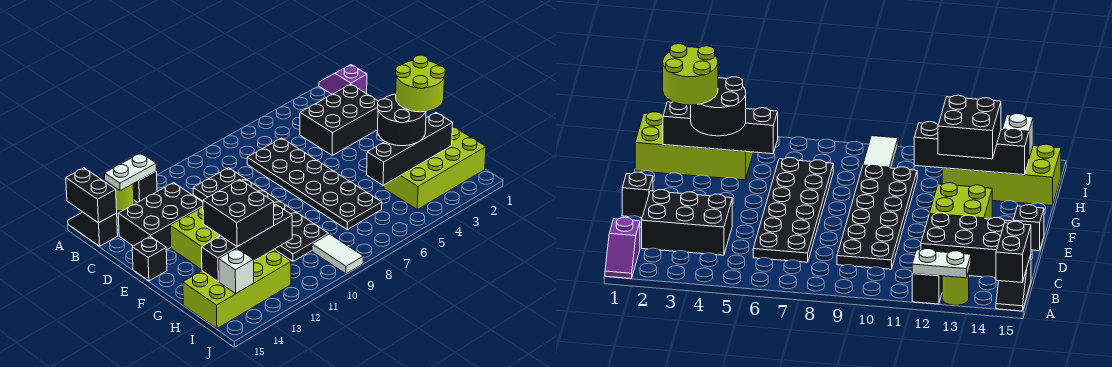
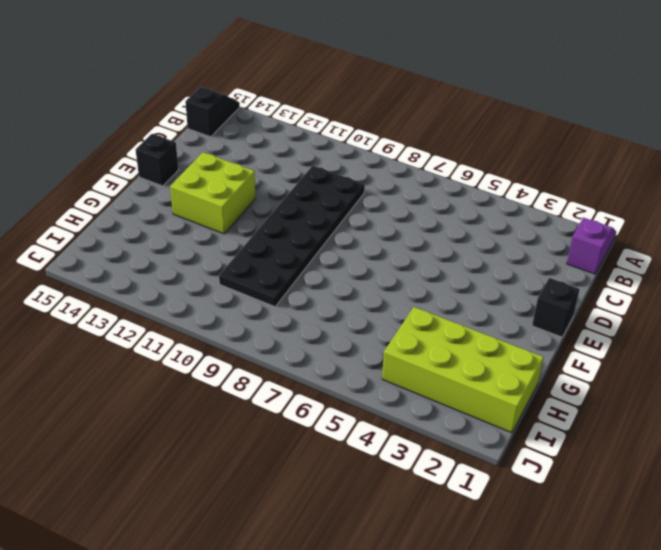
none -> black brick A12 level 1
none -> lime round brick A13 level 1
none -> black brick C2:D4 level 1

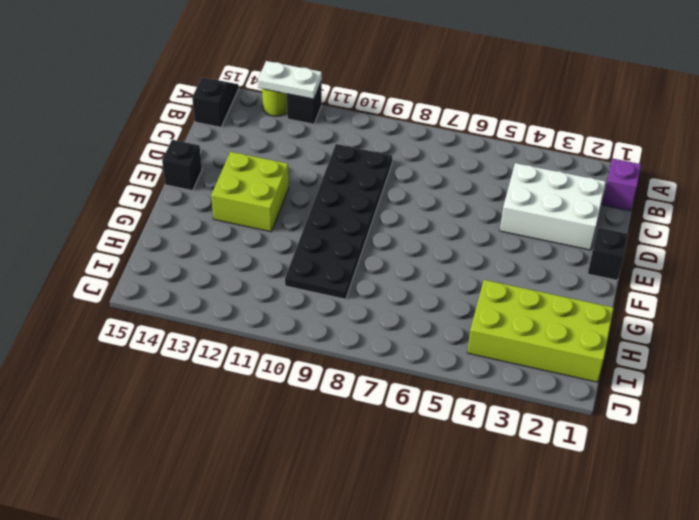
white brick C2:D4 level 1 -> black brick C2:D4 level 1
none -> black plate C6:H7 level 1
none -> black brick C12:D14 level 1
none -> lime brick H12:I15 level 1

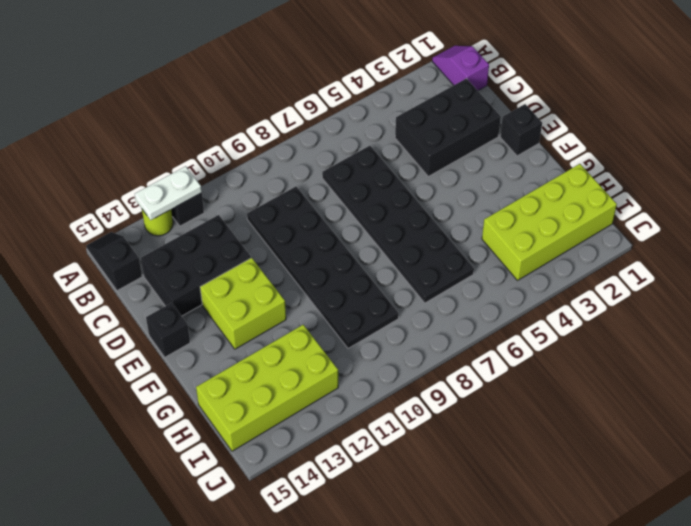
none -> white tile I9:J9 level 1
none -> black brick A15:B15 level 2
none -> black brick H2:H5 level 2

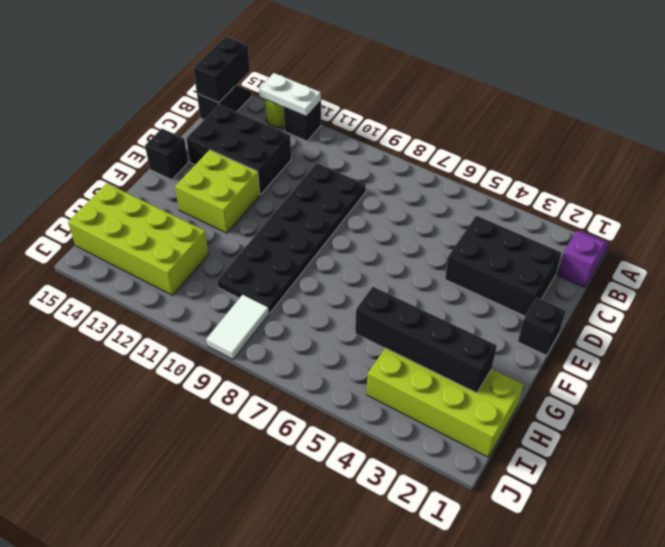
none -> black plate C6:H7 level 1
none -> black brick H11:H14 level 2
none -> white brick I14 level 2

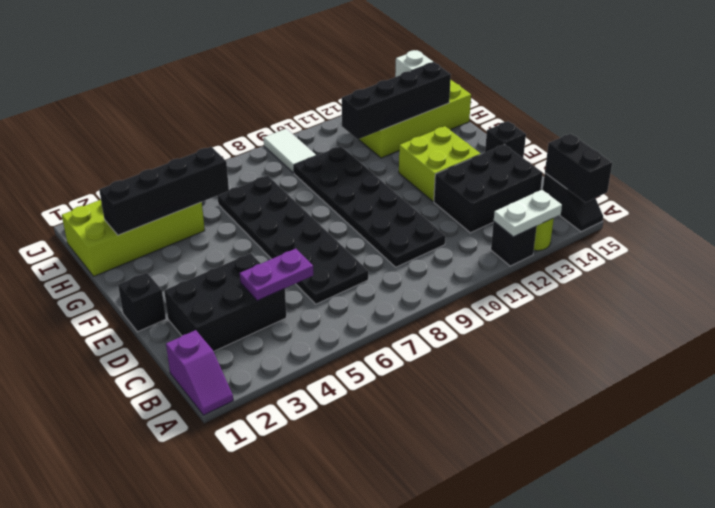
purple plate C4:C5 level 2 -> none
none -> black round brick G3:H4 level 3
none -> black brick G12:H13 level 3
none -> lime round brick G2:H3 level 4

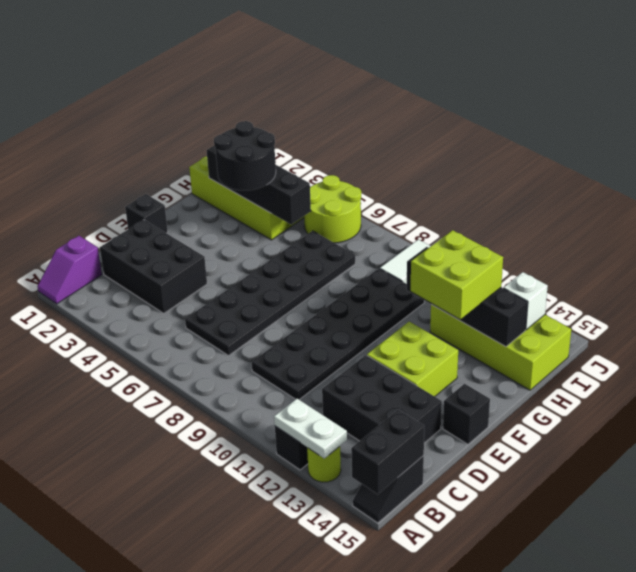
lime brick G12:H13 level 3 -> black brick G12:H13 level 3
lime round brick I5:J6 level 1 -> lime round brick G2:H3 level 4

